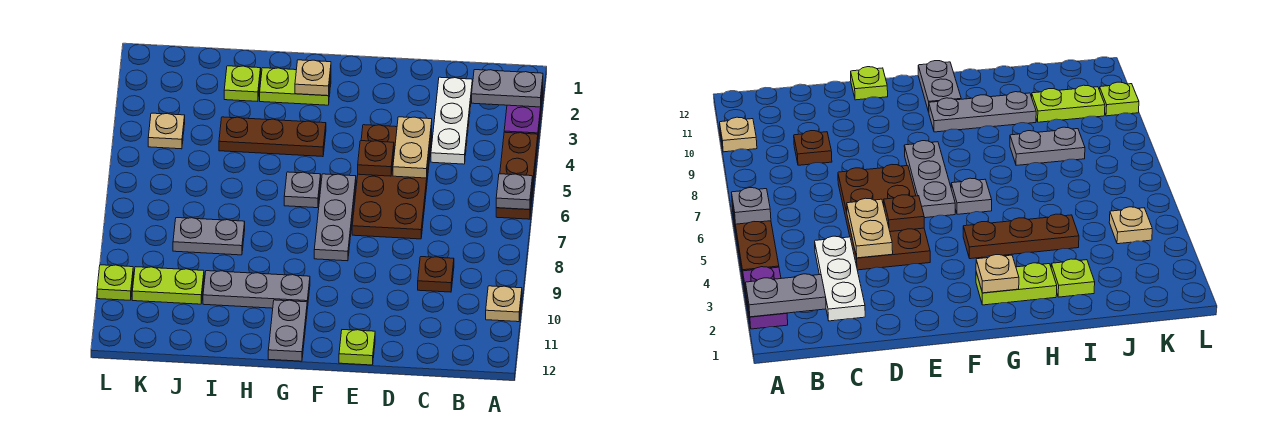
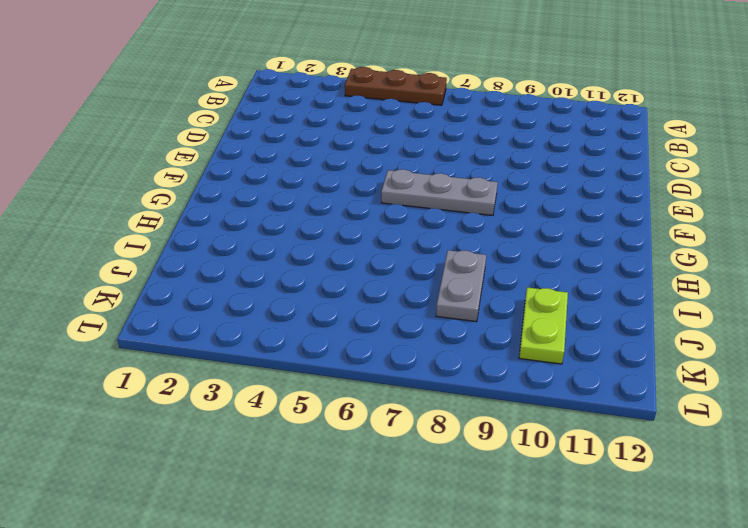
none -> purple plate A2:A3 level 1
none -> tan plate A10 level 1
none -> white plate C2:C4 level 1

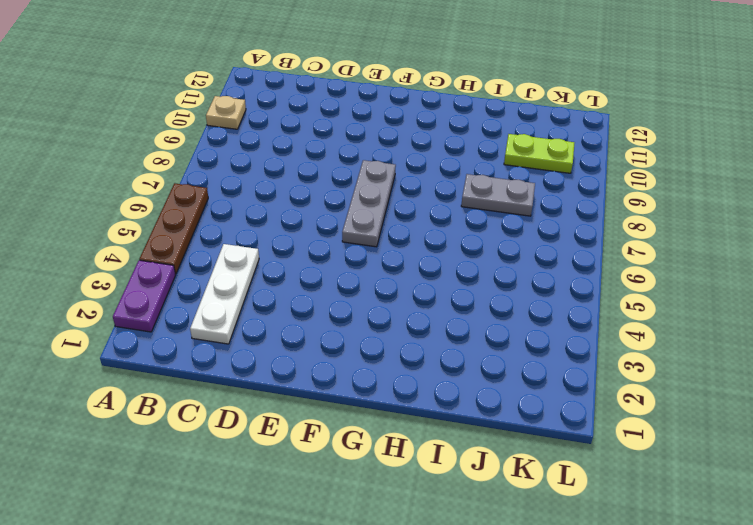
none -> brown plate C9 level 1
none -> brown plate D4:E7 level 1
none -> lime plate E12 level 1

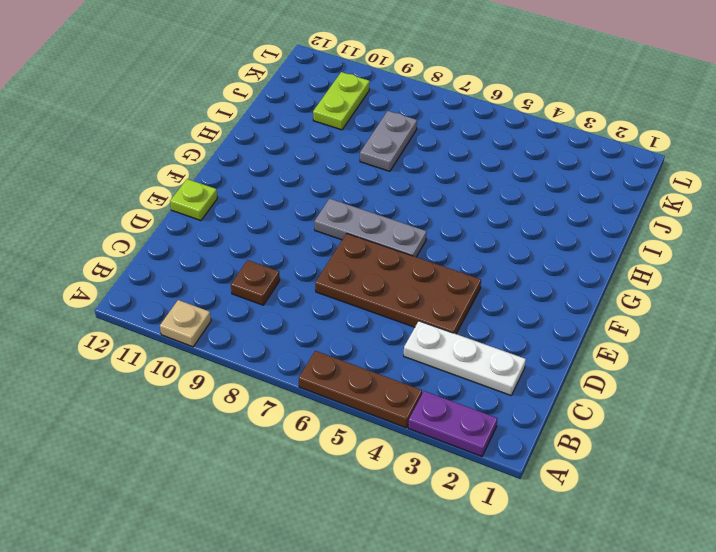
none -> lime plate G2:H2 level 1
none -> brown plate G4:I4 level 1
none -> grey plate G6 level 1

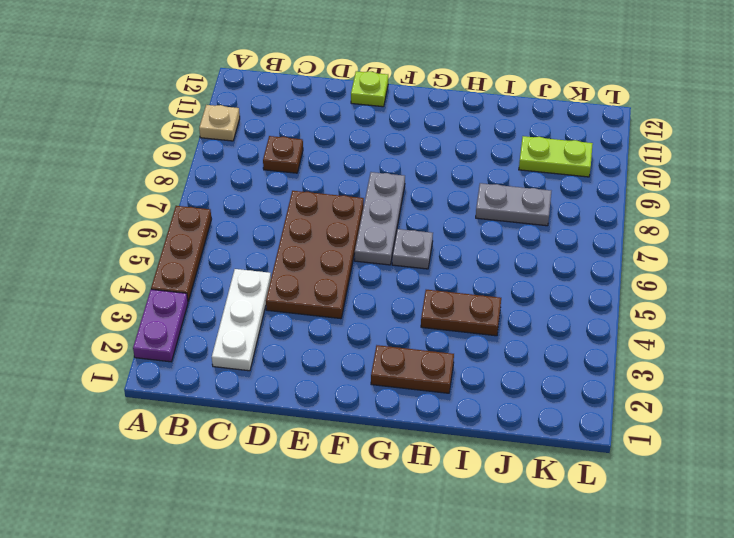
brown plate G2:H2 level 1 -> lime plate G2:H2 level 1
brown plate H4:I4 level 1 -> brown plate G4:I4 level 1
none -> grey plate G10:I10 level 1
none -> grey plate G11:G12 level 1
none -> lime plate I2 level 1

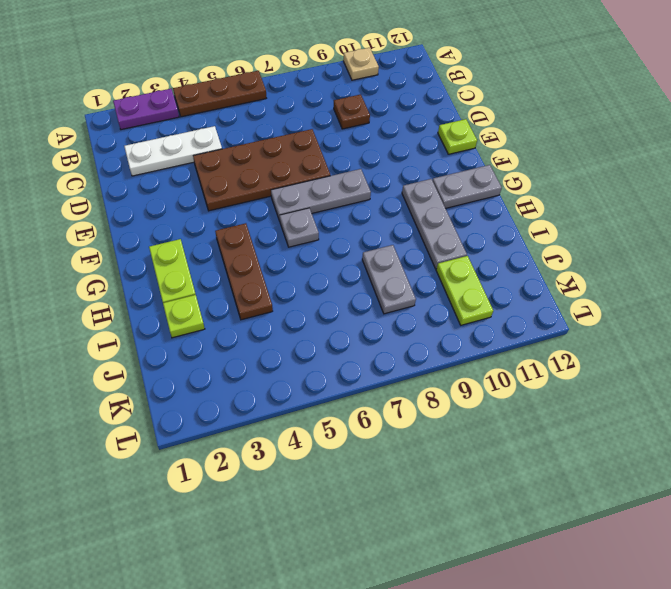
none -> tan plate K4 level 1
none -> lime plate L10 level 1
none -> grey plate A2:B2 level 2

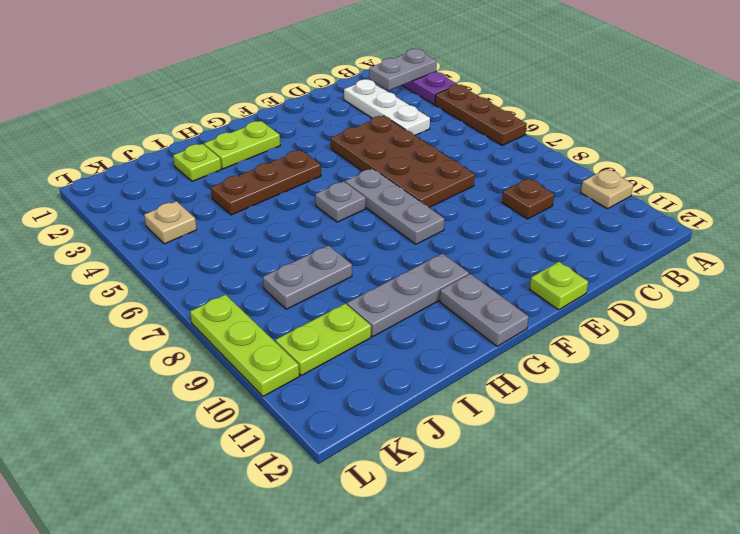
lime plate L8:L10 level 1 -> lime plate L10 level 1
none -> grey plate A6 level 2
none -> tan plate D4:D5 level 2
none -> brown plate E5 level 2

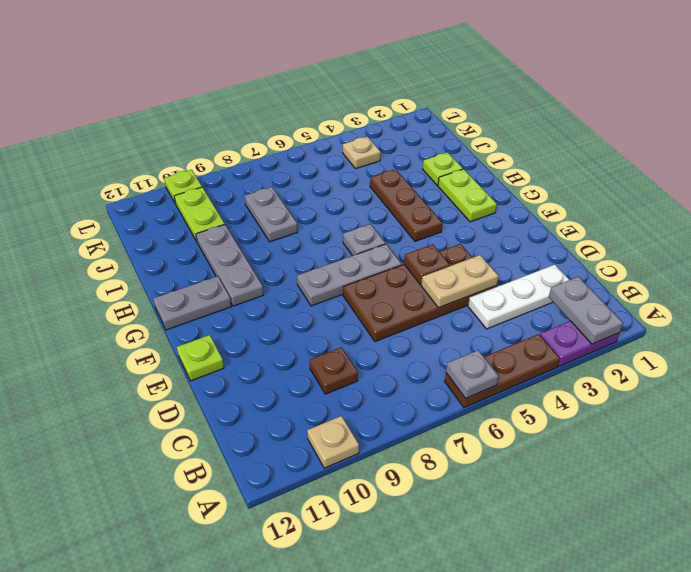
none -> tan plate G2 level 2

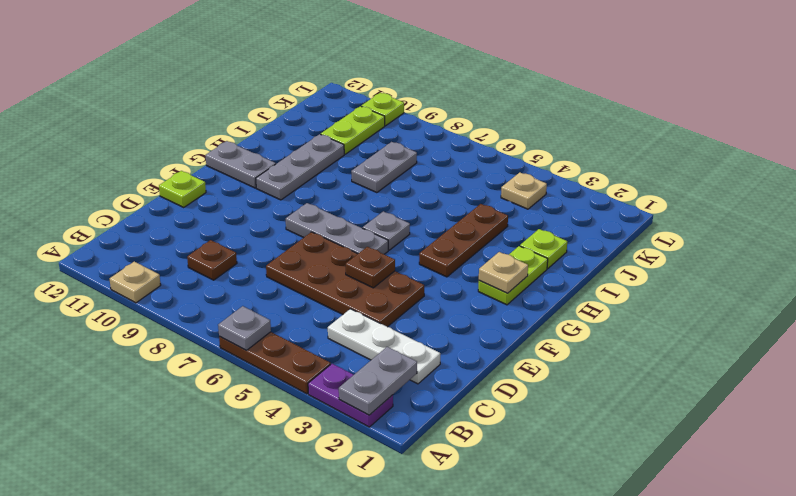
none -> tan plate D4:D5 level 2

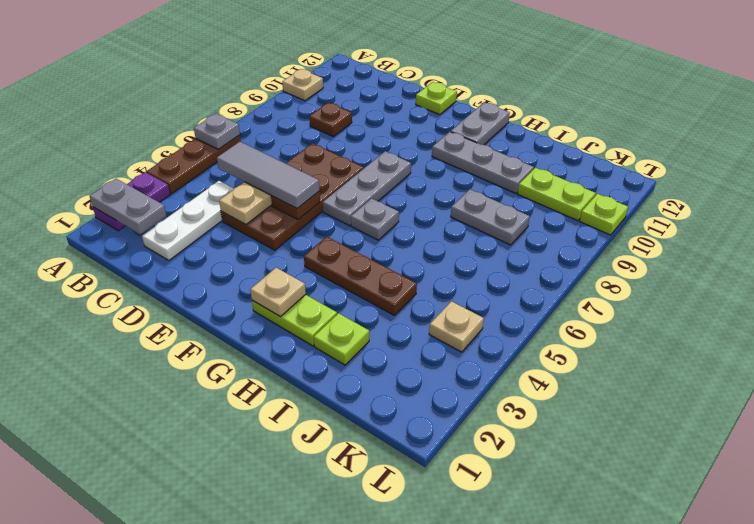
grey tile C5:E5 level 3 -> none

